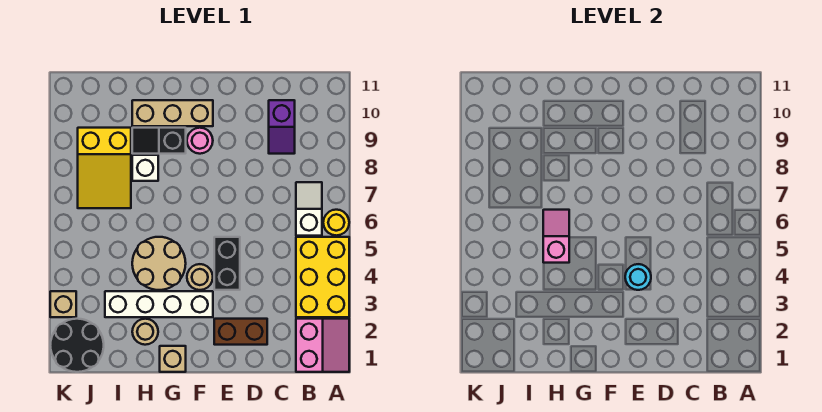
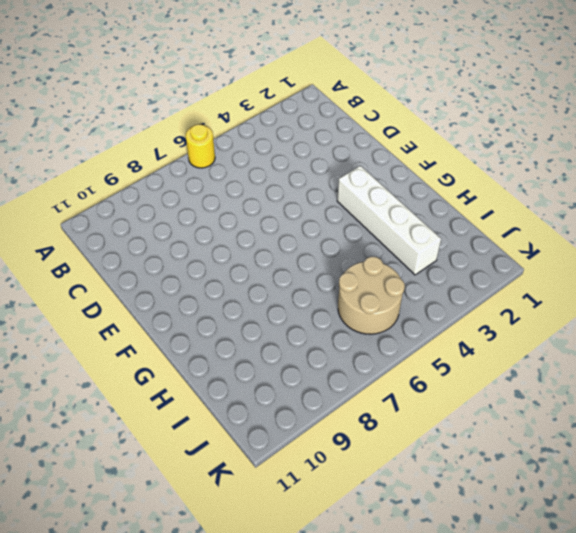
tan round brick I5:J6 level 1 -> tan round brick G4:H5 level 1
none -> pink slope A1:B2 level 1 top B
none -> yellow brick A3:B5 level 1
none -> white slope B6:B7 level 1 top 6

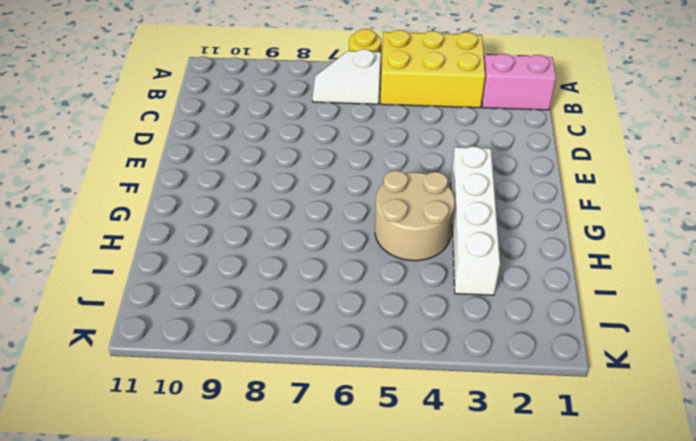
none -> purple slope C9:C10 level 1 top 10
none -> brown brick D2:E2 level 1
none -> black brick E4:E5 level 1

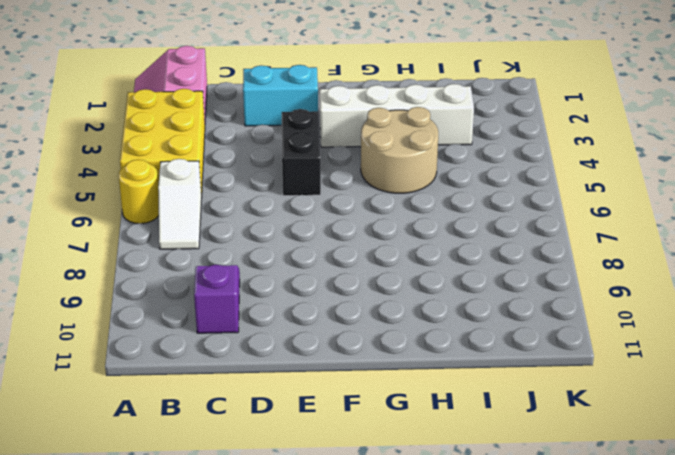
cyan brick D2:E2 level 1 -> brown brick D2:E2 level 1
none -> tan round brick F4 level 1
none -> pink round brick F9 level 1
none -> tan brick F10:H10 level 1

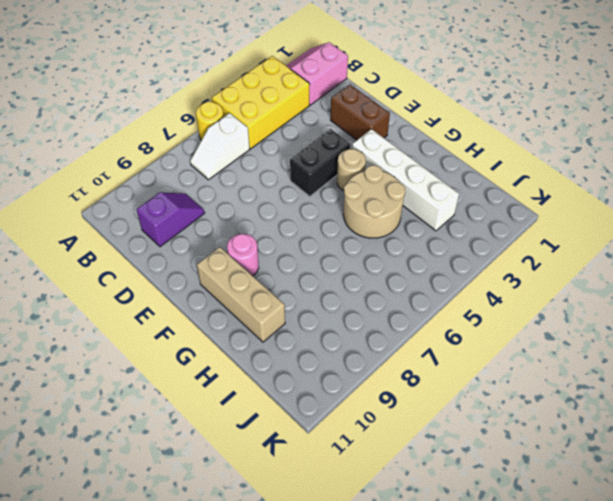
none -> tan brick G1 level 1
none -> black slope G9:H9 level 1 top G
none -> tan round brick H2 level 1

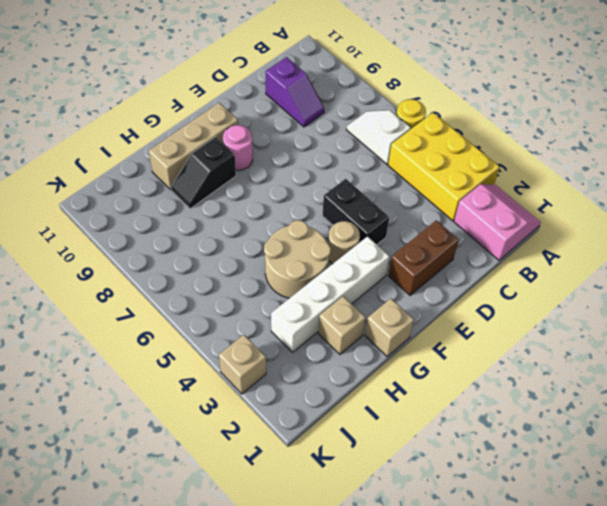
tan brick H2 level 1 -> tan round brick H2 level 1
none -> white brick H8 level 1
none -> yellow slope I7:J9 level 1 top 9
none -> black round brick J1:K2 level 1

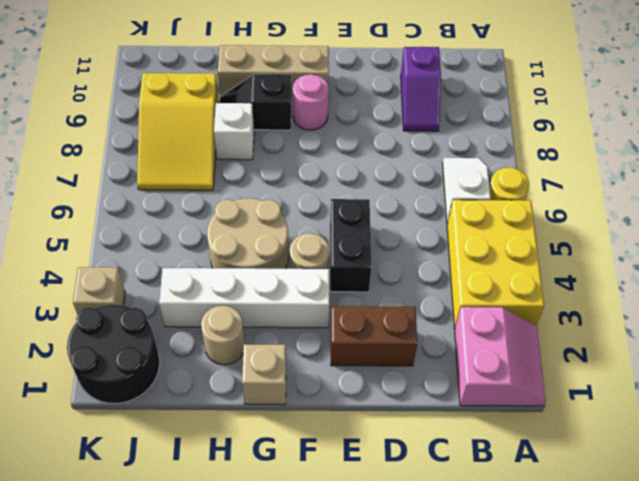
none -> cyan round brick E4 level 2
none -> pink slope H5:H6 level 2 top 5

